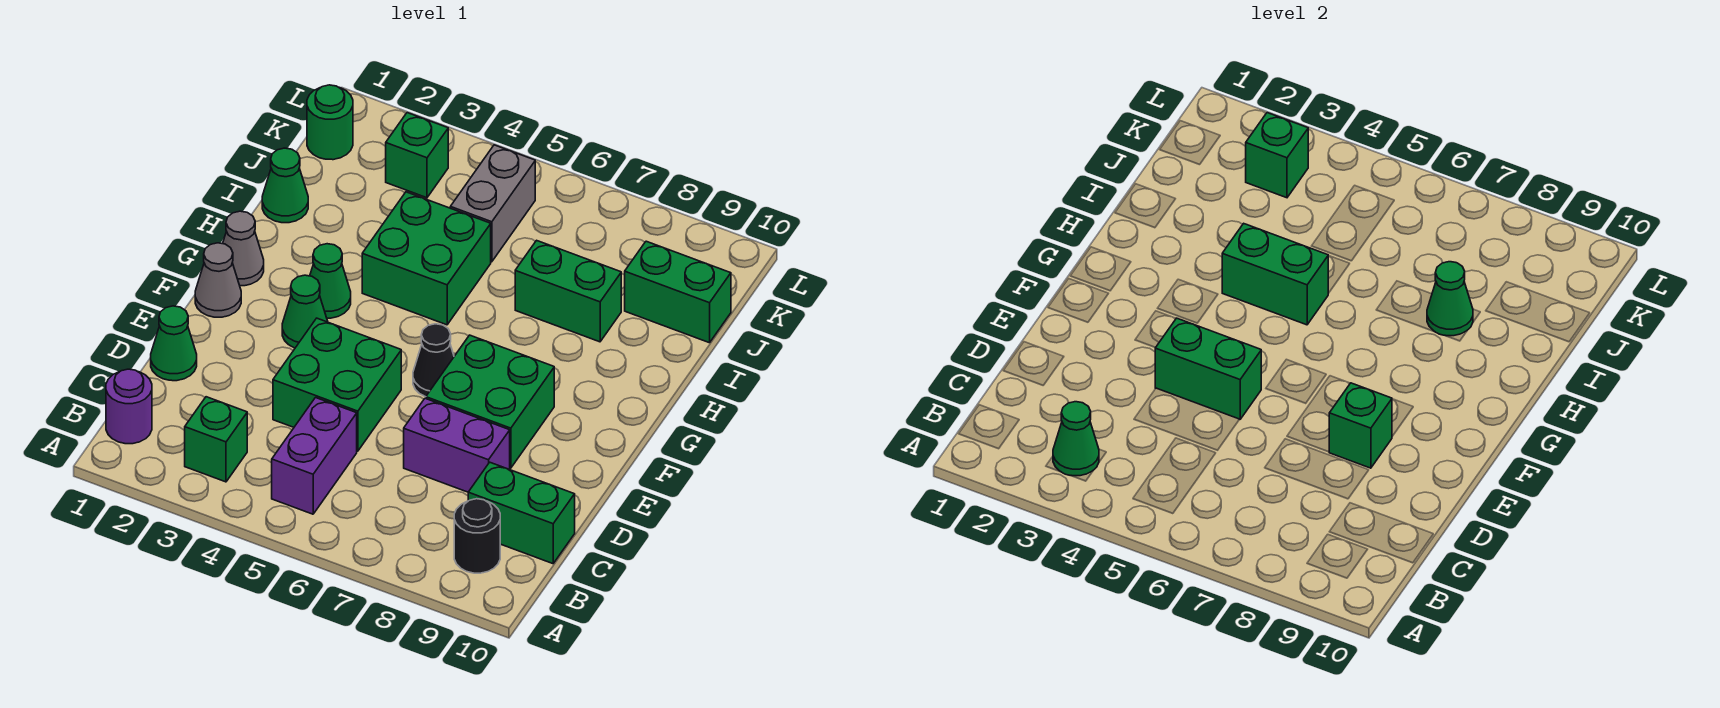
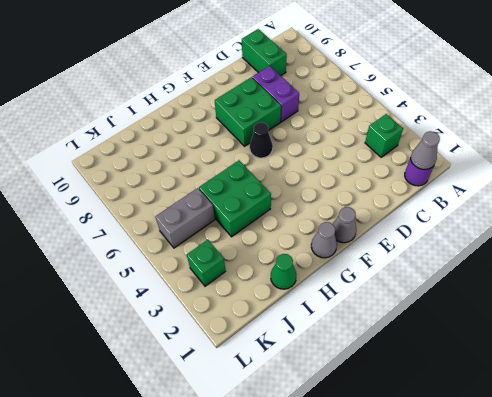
grey cone B1 level 2 -> none
none -> purple brick B5:C5 level 1
none -> black round brick B9 level 1
none -> green cone D1 level 1

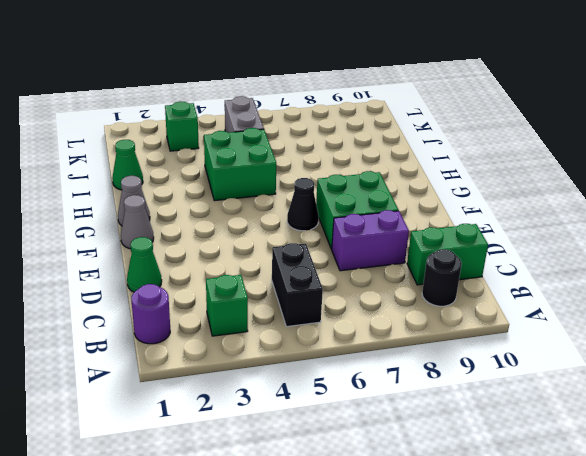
black brick B5:C5 level 1 -> purple brick B5:C5 level 1
none -> green brick D4:E5 level 1
none -> green cone F3 level 1
none -> green cone G3 level 1

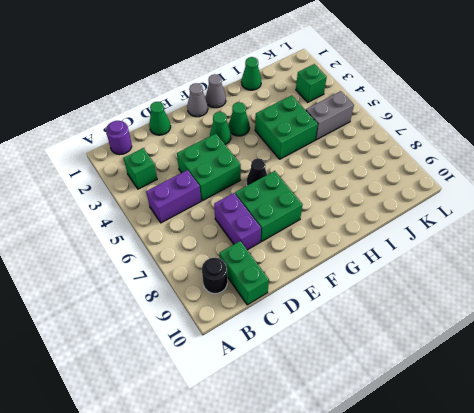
none -> green brick I7:I8 level 1
none -> green brick J9:J10 level 1
none -> green round brick K1 level 1

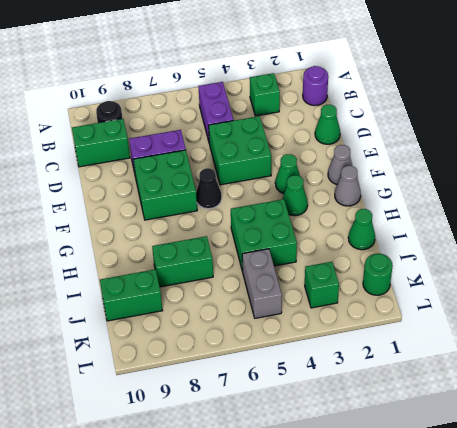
none -> green cone B3 level 2
none -> green brick E4:E5 level 2
none -> green brick E8 level 2

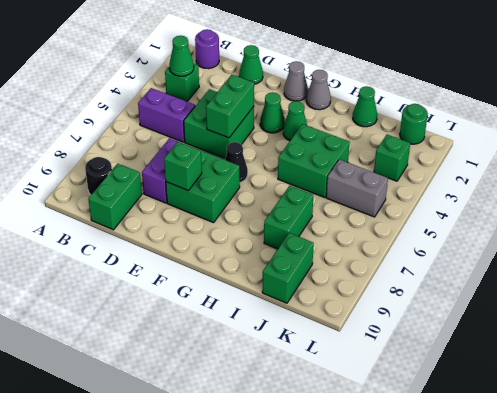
none -> green brick H4:H5 level 2
none -> green cone I8 level 2
none -> green brick K3 level 2

